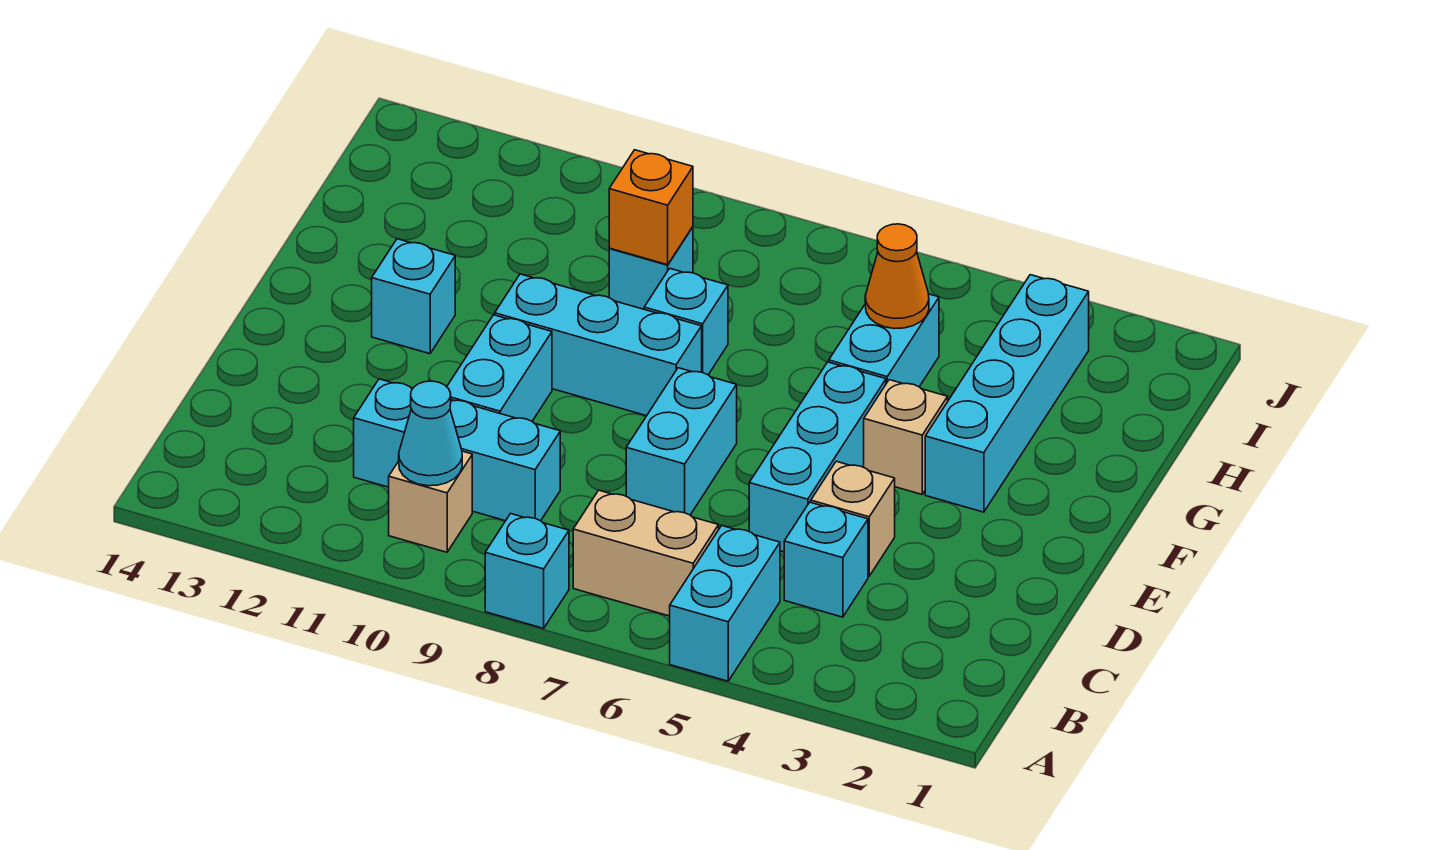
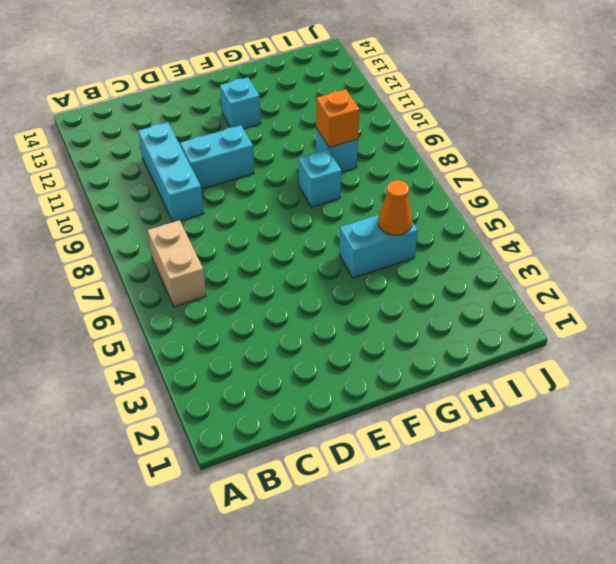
none -> cyan brick A5:B5 level 1
none -> cyan brick A8 level 1
none -> tan brick B10 level 1

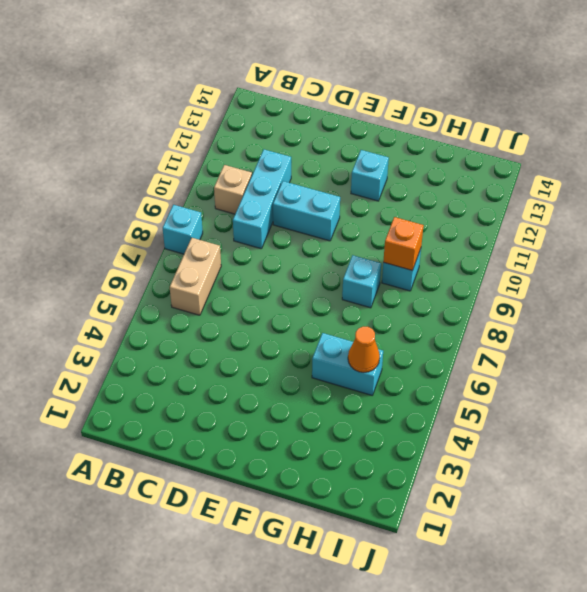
none -> cyan brick A5:B5 level 1
none -> cyan brick C4 level 1
none -> tan brick D4 level 1

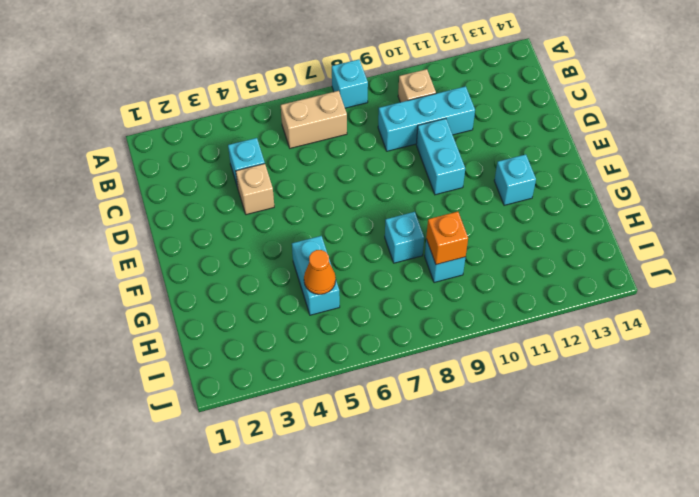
none -> cyan brick A5:B5 level 1
none -> cyan brick D5:F5 level 1
none -> cyan brick D7:E7 level 1

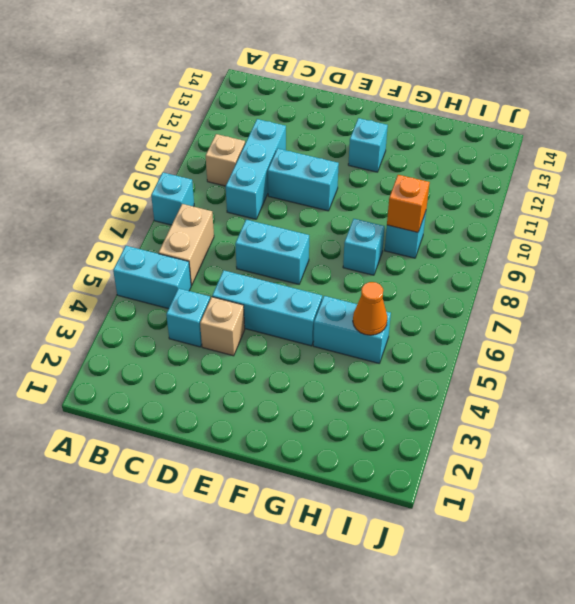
none -> cyan brick F3:I3 level 1
none -> tan brick F4 level 1
none -> cyan brick F8:F10 level 1

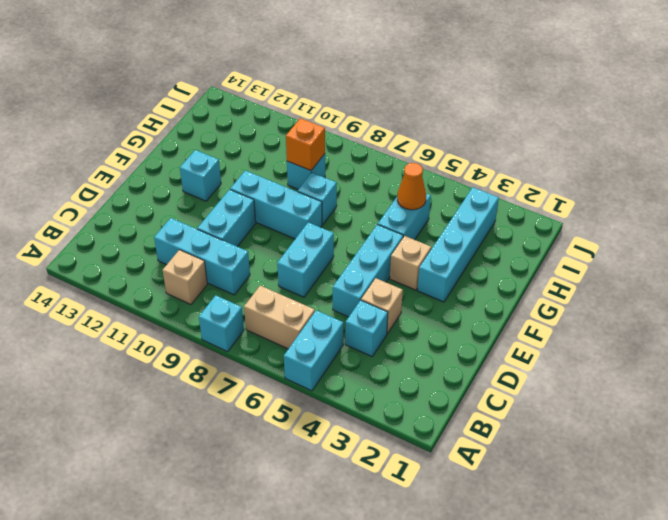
none -> cyan cone B10 level 2

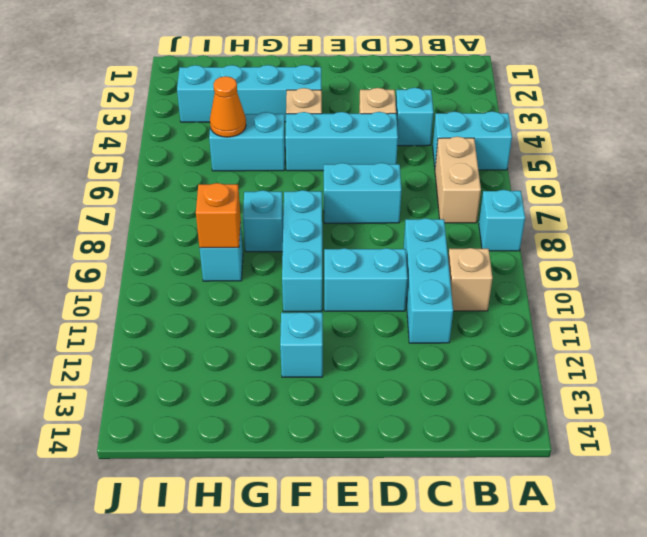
none -> cyan cone B10 level 2

